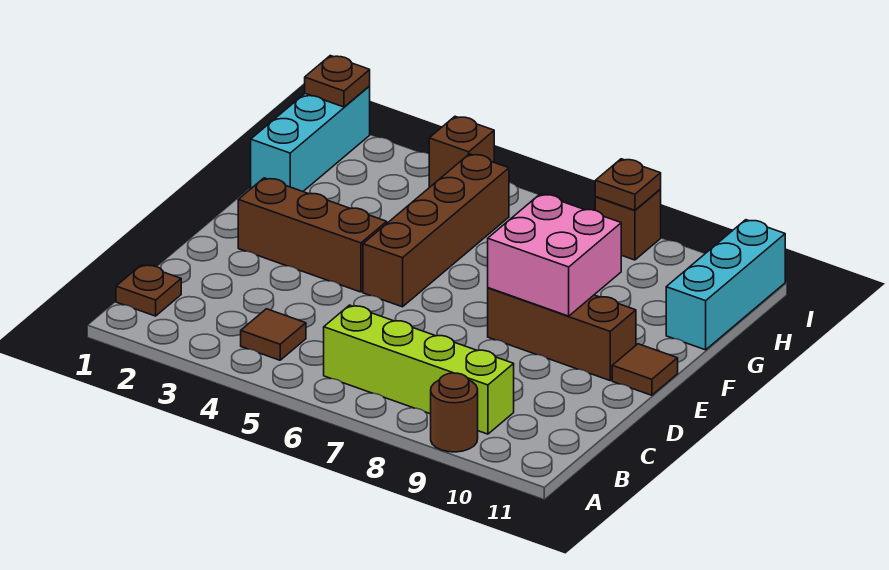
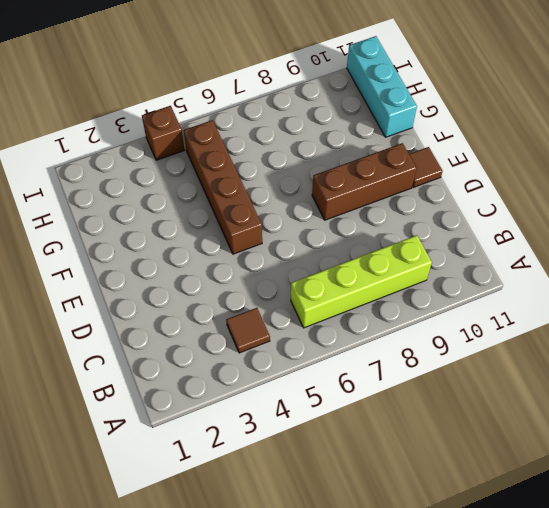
none -> brown round brick A9 level 1
none -> brown plate B1 level 1
none -> brown brick E2:E4 level 1

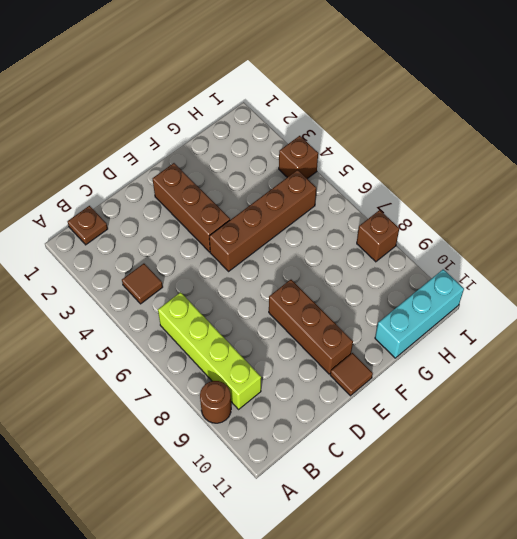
none -> cyan brick G1:I1 level 1
none -> pink brick E8:F9 level 2
none -> brown plate I1 level 2

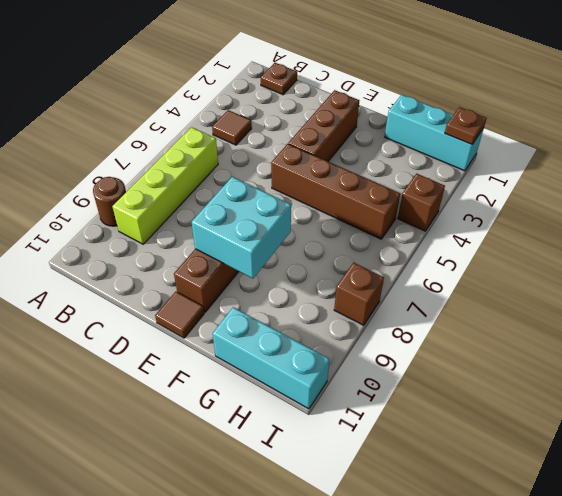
cyan brick E8:F9 level 2 -> pink brick E8:F9 level 2
none -> brown plate I8 level 2

